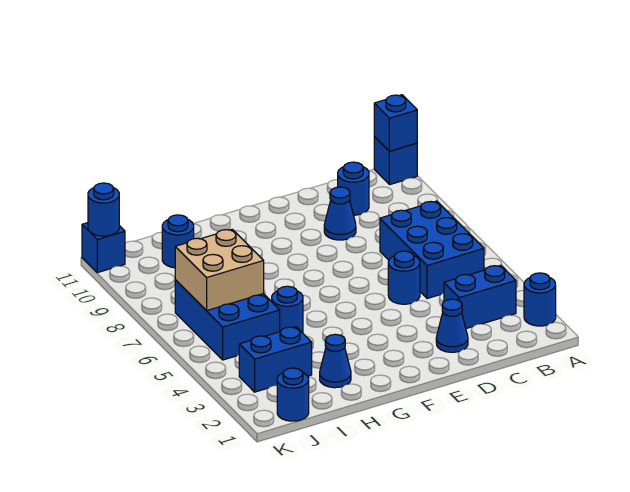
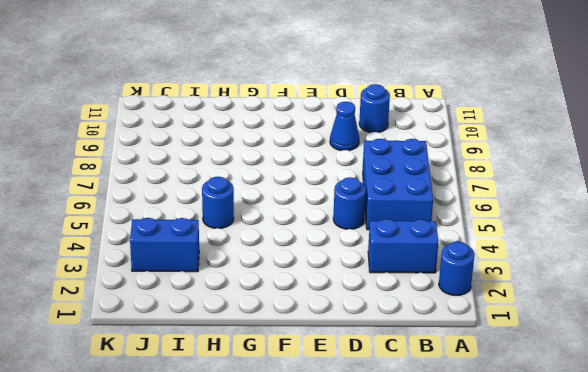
none -> blue brick A11 level 1
none -> blue cone D2 level 1
none -> blue cone H2 level 1

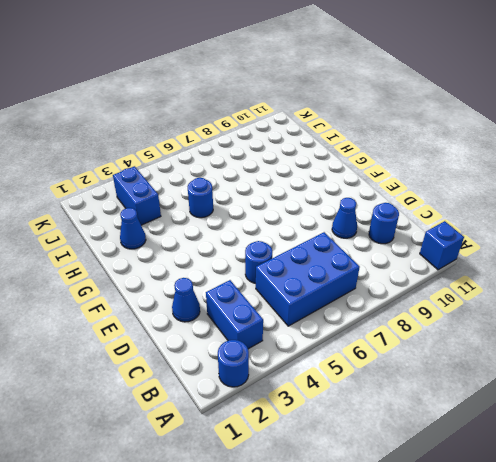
none -> blue brick I5:J7 level 1
none -> blue round brick I10 level 1
none -> blue round brick J1 level 1

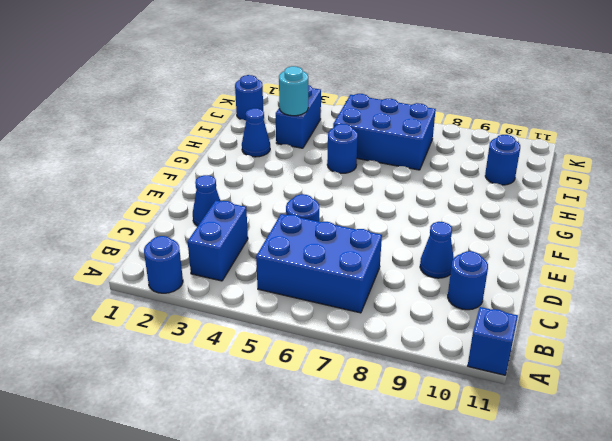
cyan round brick I3 level 2 -> none
none -> blue brick K11 level 1
none -> blue brick A11 level 2
none -> tan brick I6:J7 level 2

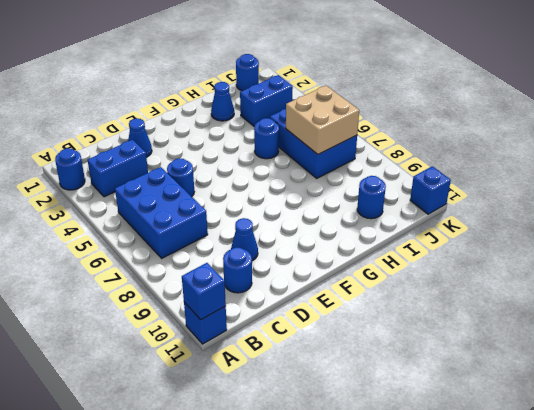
none -> blue round brick K11 level 2

